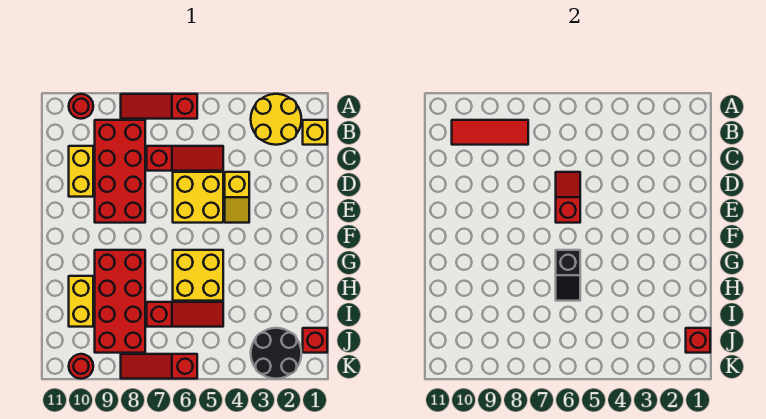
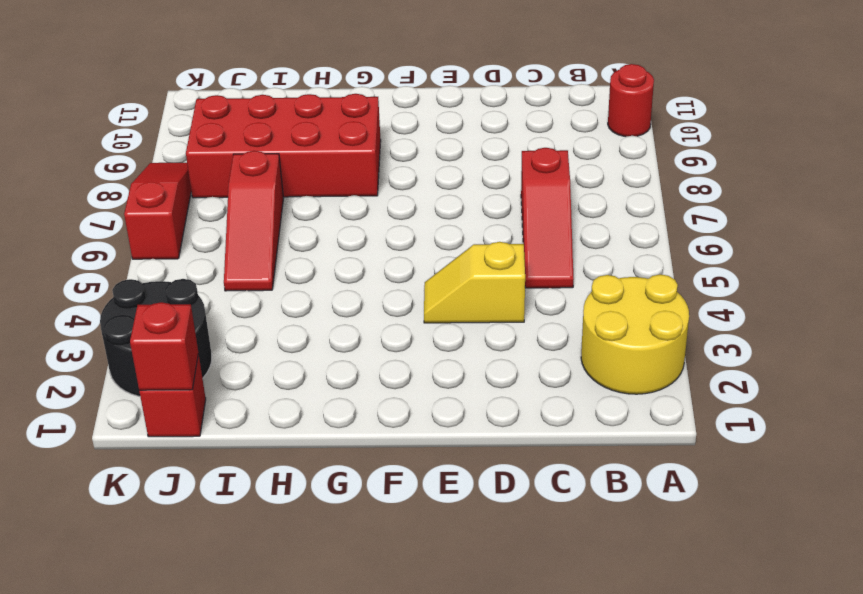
none -> red slope A6:A8 level 1 top 6
none -> yellow brick B1 level 1
none -> red brick B8:E9 level 1

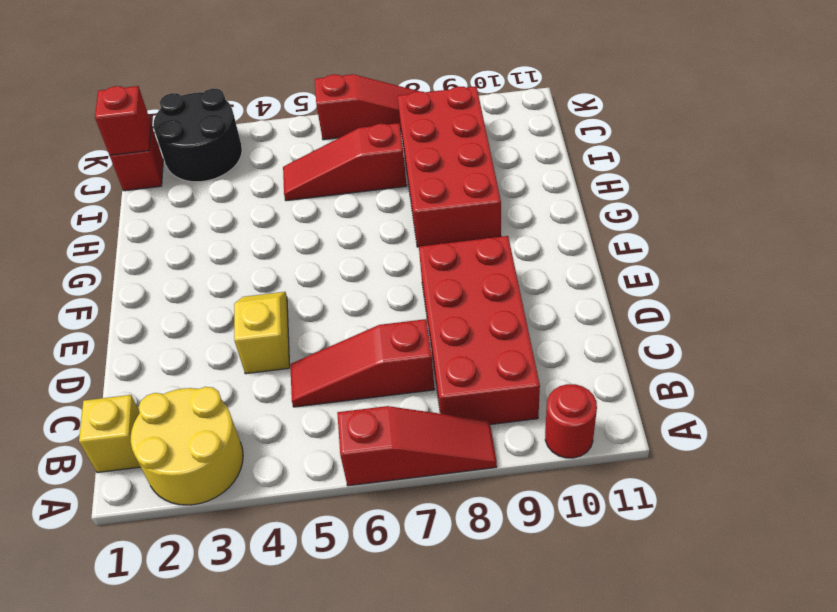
none -> yellow brick C10:D10 level 1
none -> yellow brick D5:E6 level 1
none -> yellow brick G5:H6 level 1

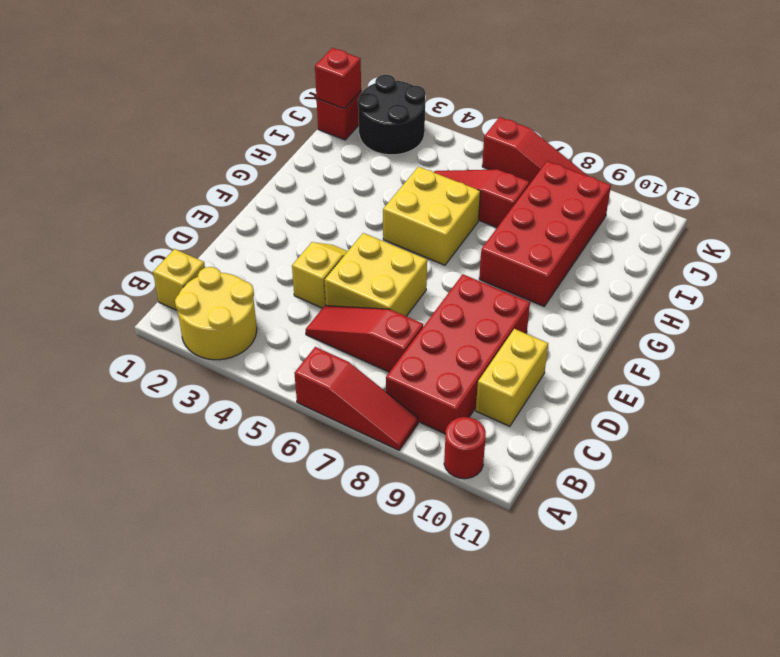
none -> yellow brick H10:I10 level 1
none -> red round brick K10 level 1
none -> red tile B8:B10 level 2

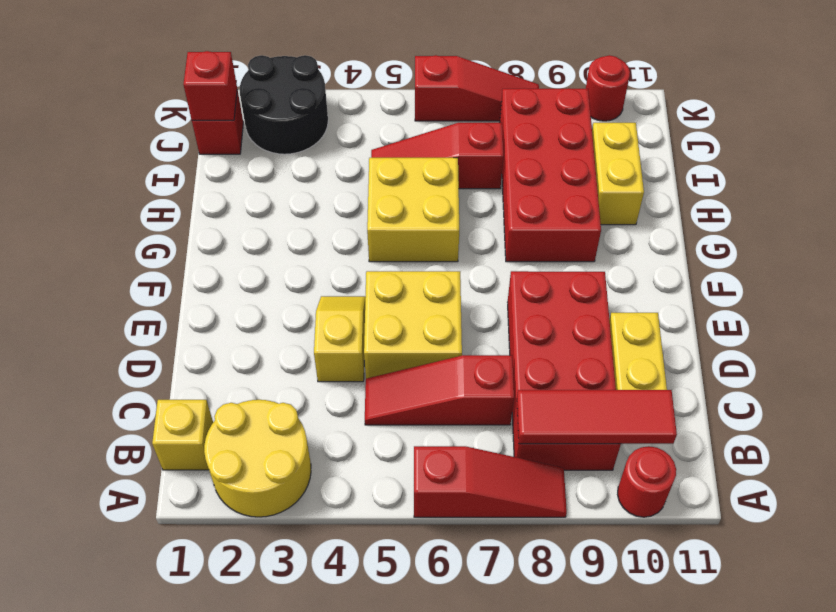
none -> red slope D6:E6 level 2 top E
none -> black slope G6:H6 level 2 top G

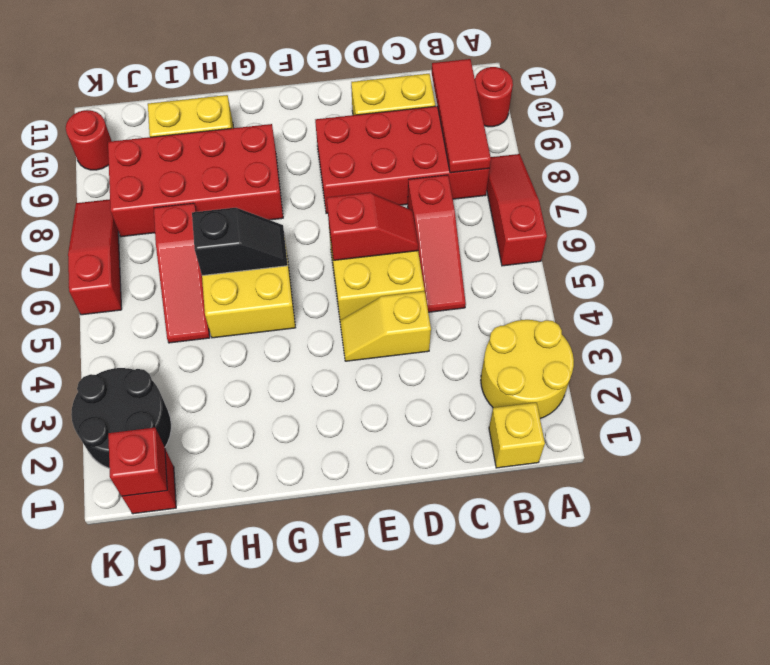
black slope G6:H6 level 2 top H -> black slope G6:H6 level 2 top G

